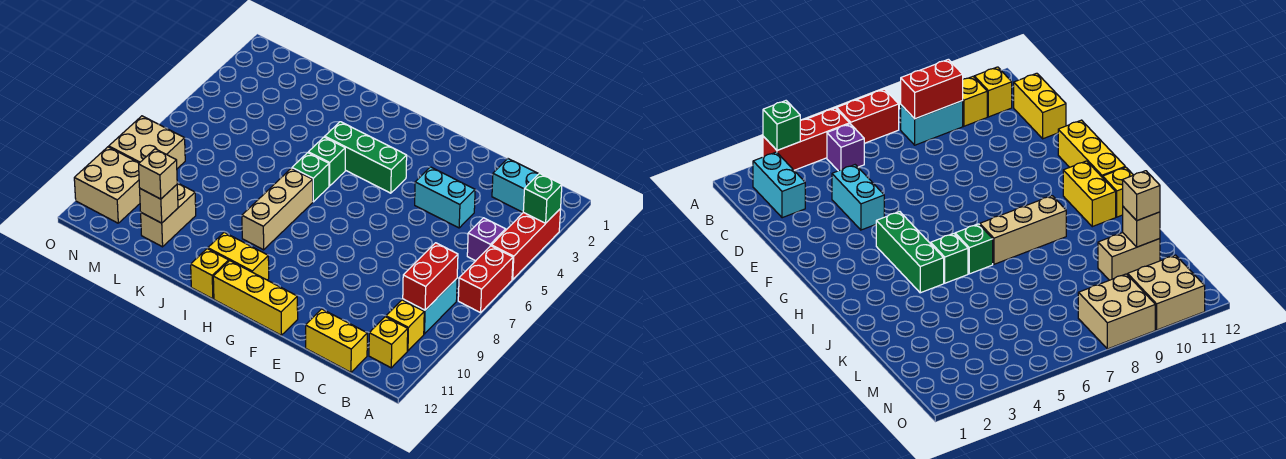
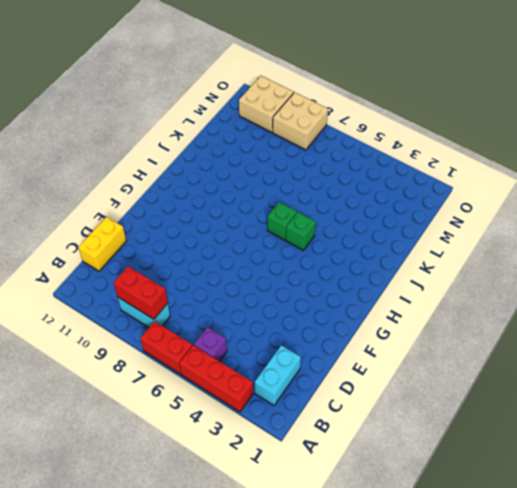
none -> yellow brick B10 level 1
none -> yellow brick B11 level 1
none -> cyan brick D4:E4 level 1

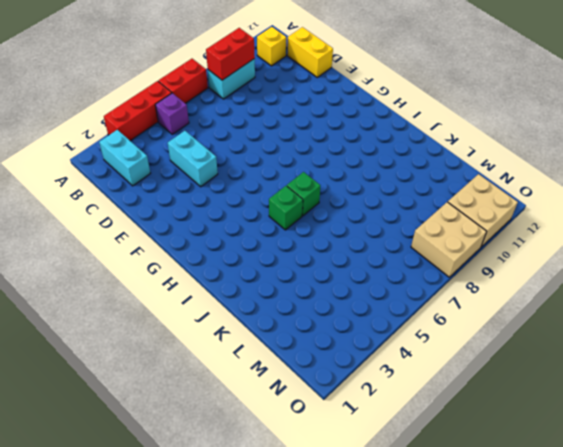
none -> yellow brick B10 level 1
none -> yellow brick F12:H12 level 1
none -> green brick G4:I4 level 1

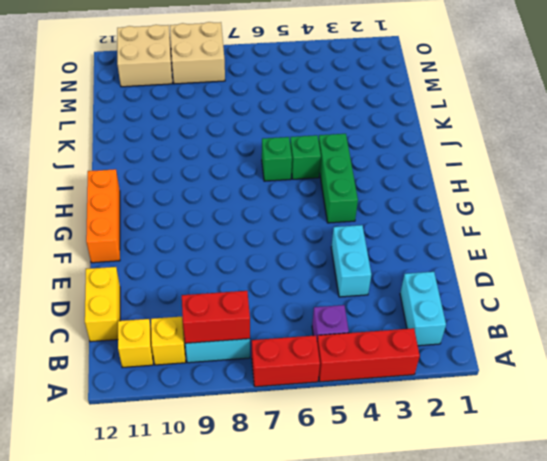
orange brick F12:H12 level 1 -> yellow brick F12:H12 level 1
none -> yellow brick H11:I11 level 1
none -> tan brick I7:I9 level 1
none -> yellow brick I12 level 1

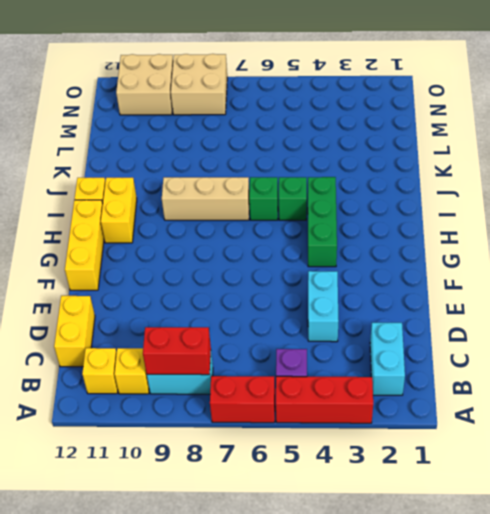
none -> tan brick L10:L11 level 1
none -> green brick A3 level 2
none -> tan brick L11 level 2

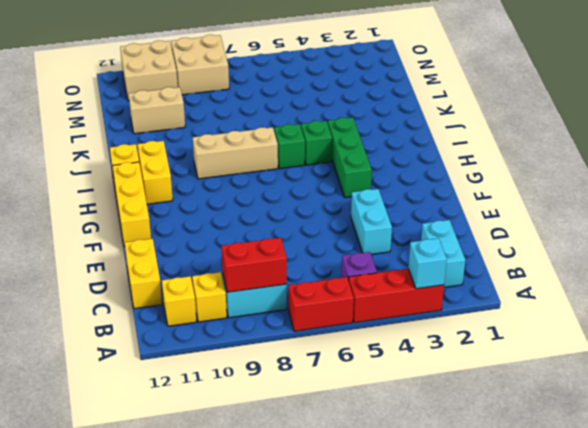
cyan brick A3 level 2 -> green brick A3 level 2
none -> tan brick L11 level 2
none -> tan brick L11 level 3

